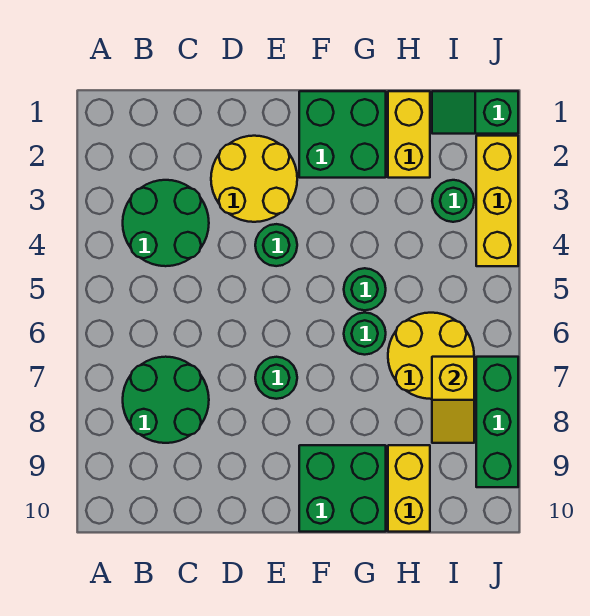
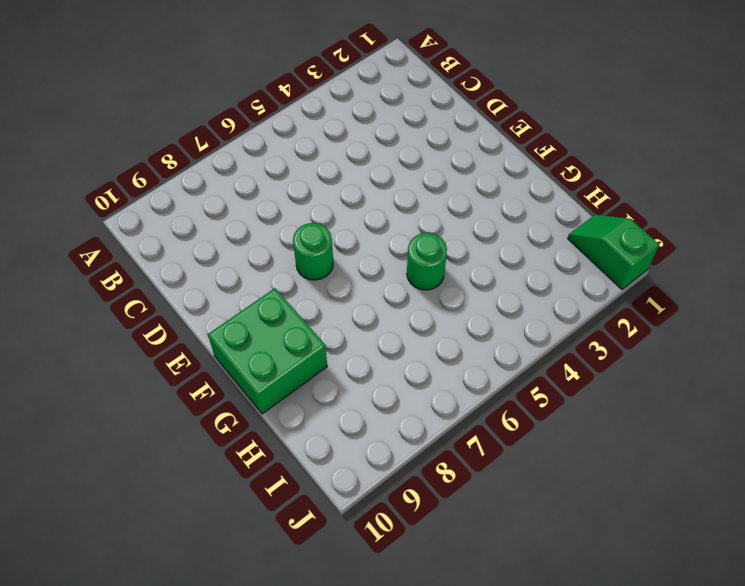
none -> green round brick B3:C4 level 1
none -> green round brick B7:C8 level 1
none -> yellow round brick D2:E3 level 1

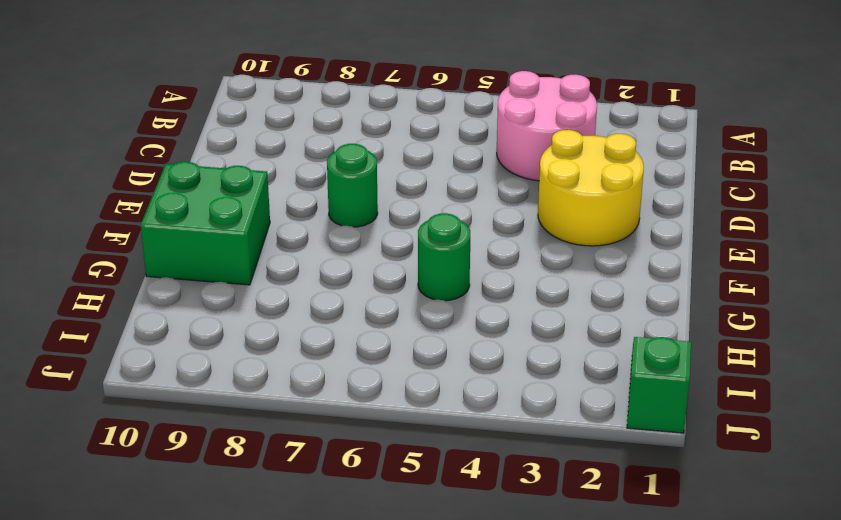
pink round brick B3:C4 level 1 -> green round brick B3:C4 level 1
none -> green round brick B7:C8 level 1
none -> green round brick E4 level 1
none -> green brick F1:G2 level 1

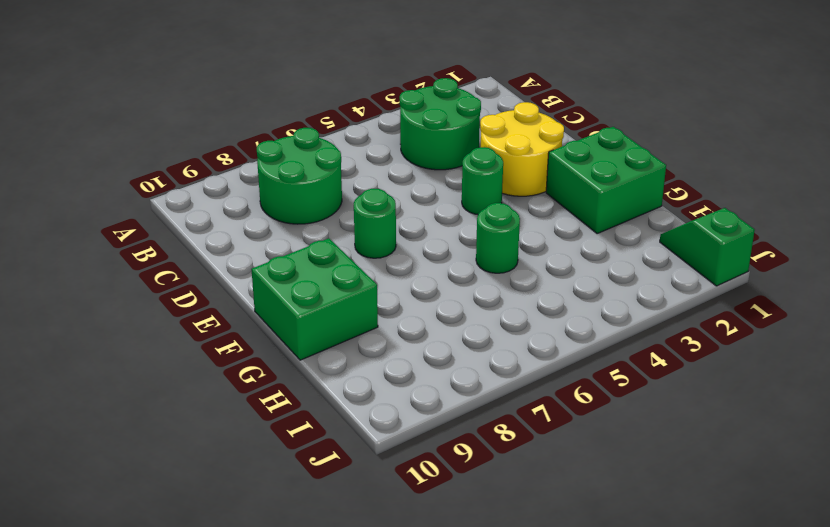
none -> green round brick G6 level 1
none -> yellow brick H1:H2 level 1
none -> yellow round brick H6:I7 level 1

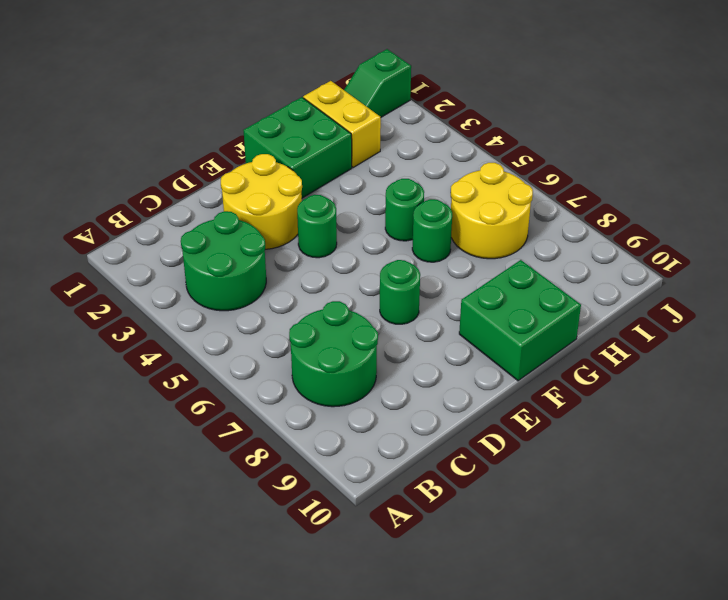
none -> yellow brick H9:H10 level 1
none -> green round brick I3 level 1
none -> yellow brick J2:J4 level 1

